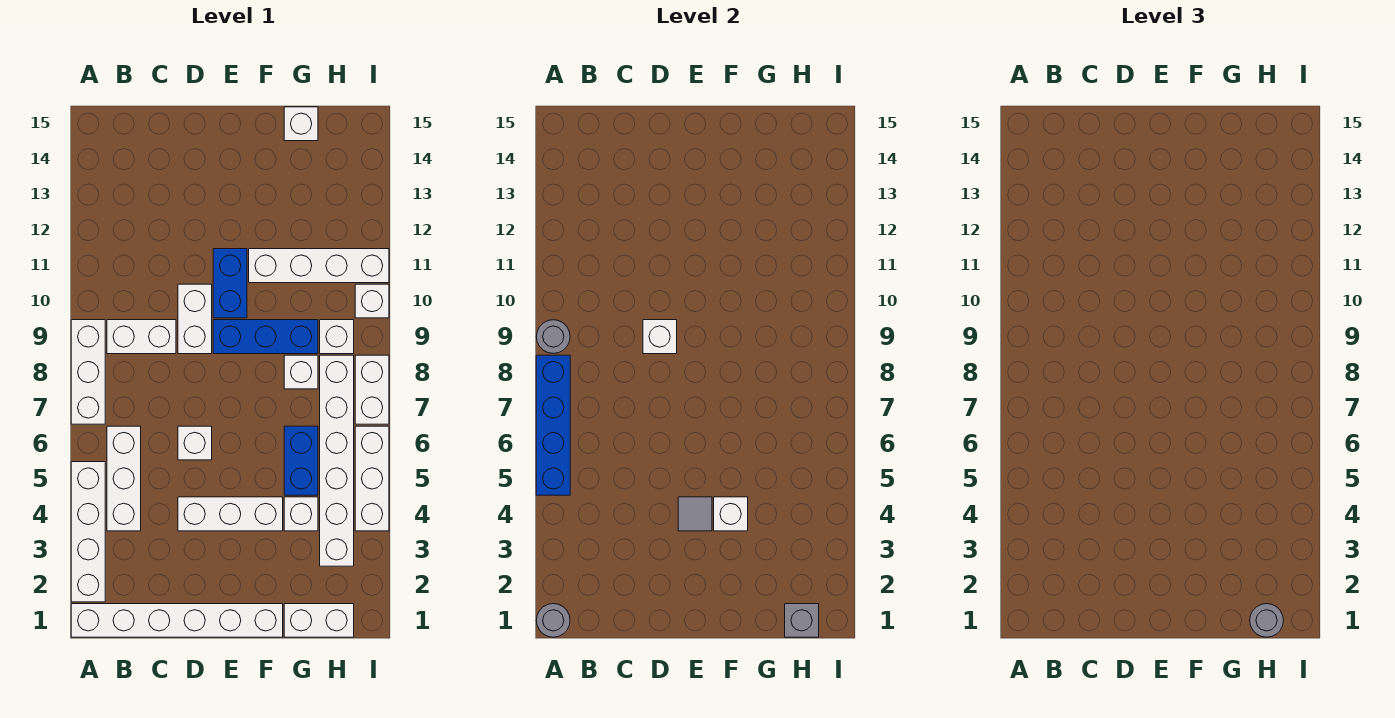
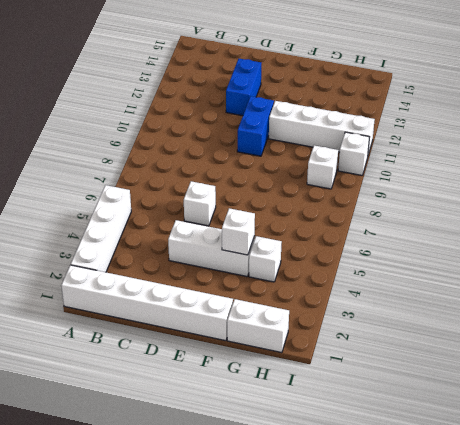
blue brick D12:D13 level 1 -> blue brick G5:G6 level 1
none -> white brick A7:A9 level 1
none -> white brick B4:B6 level 1
none -> white brick B9:C9 level 1

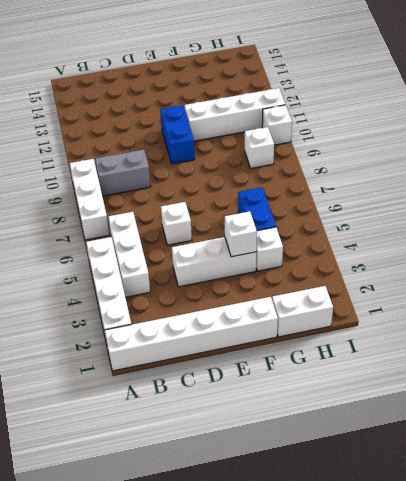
grey brick B9:C9 level 1 -> white brick B9:C9 level 1
none -> white brick D9:D10 level 1
none -> blue brick E9:G9 level 1
none -> white brick G8 level 1

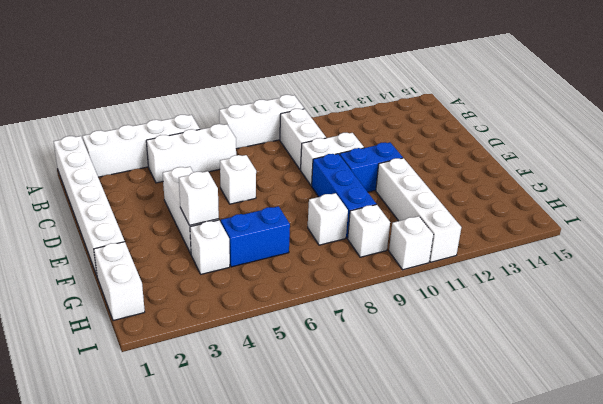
none -> white brick G15 level 1
none -> white brick H3:H8 level 1
none -> white brick I4:I6 level 1

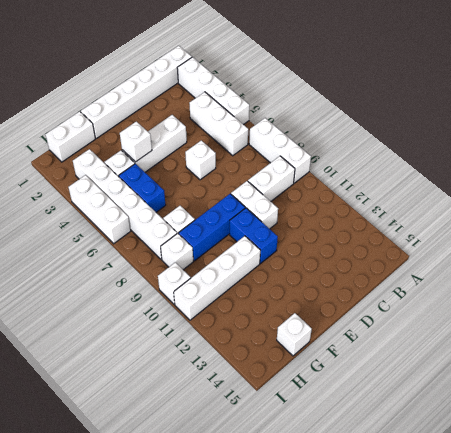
none -> white brick I7:I8 level 1
none -> grey round brick A1 level 2
none -> blue brick A5:A8 level 2

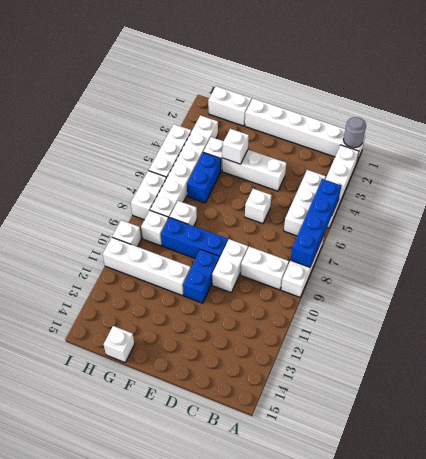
none -> grey round brick A9 level 2
none -> white brick D9 level 2
none -> grey tile E4 level 2

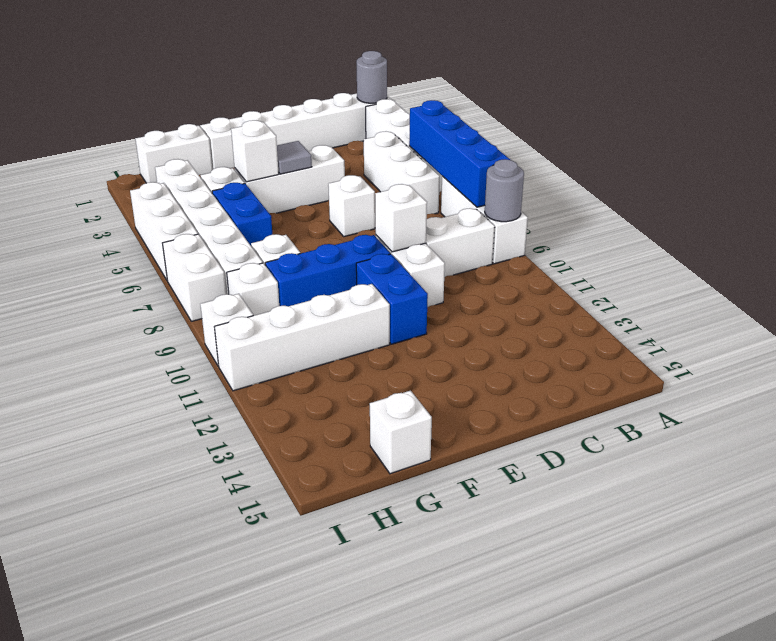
none -> grey brick H1 level 2
none -> grey round brick H1 level 3

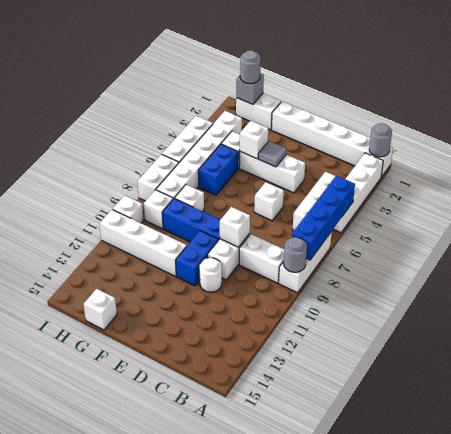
white round brick D11 level 1 -> none

